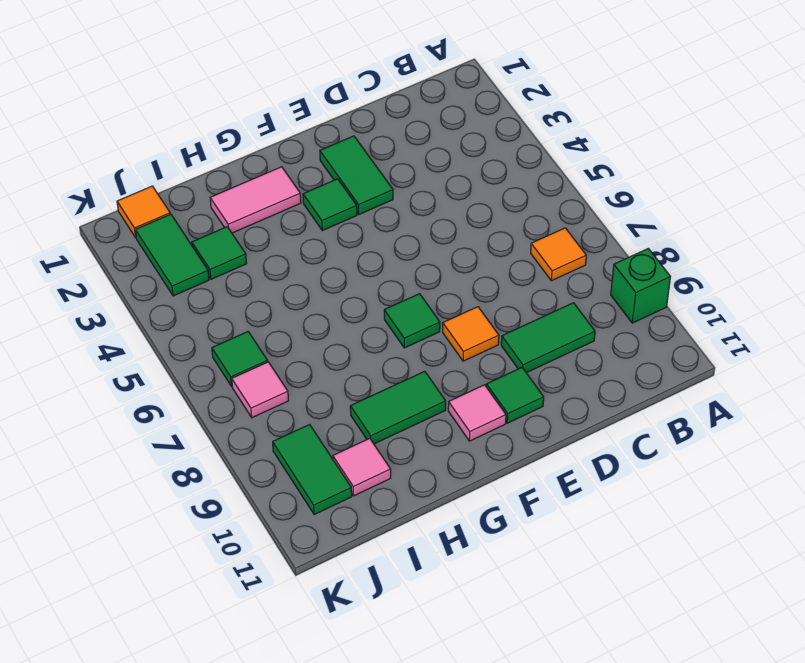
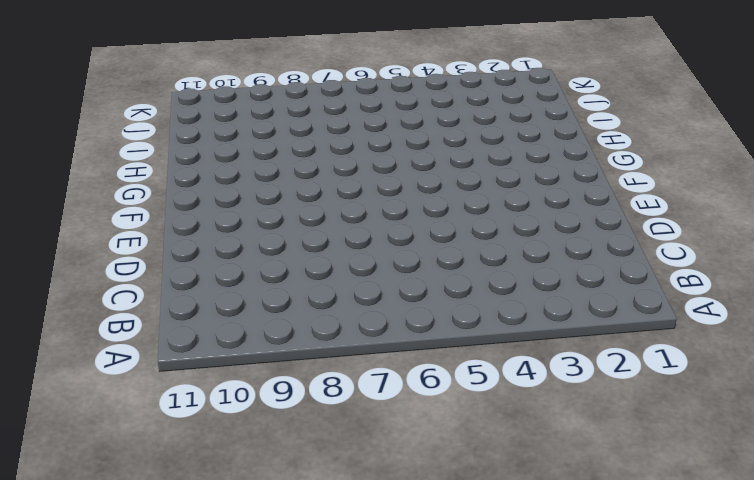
none -> green brick A9 level 1
none -> orange tile B7 level 1
none -> green tile C9:D9 level 1

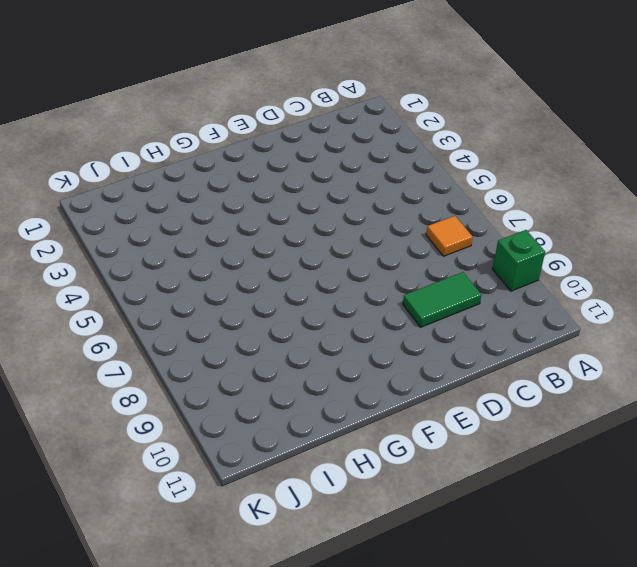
none -> green tile E2:E3 level 1
none -> orange tile E8 level 1
none -> green tile E10 level 1

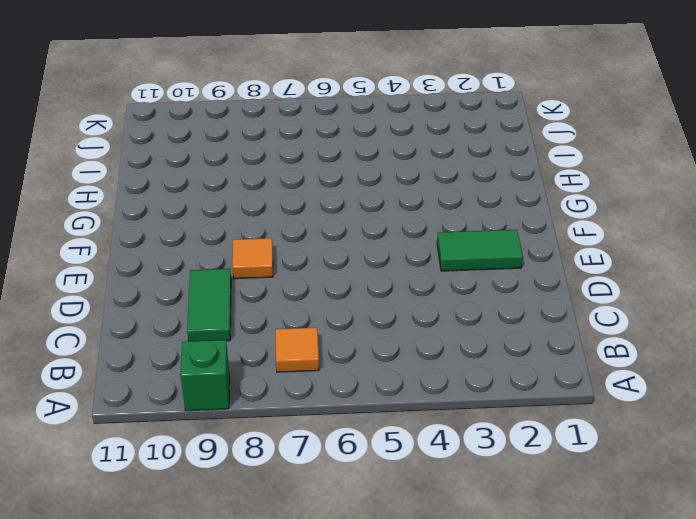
none -> green tile E10 level 1
none -> green tile F3 level 1
none -> green tile F7 level 1

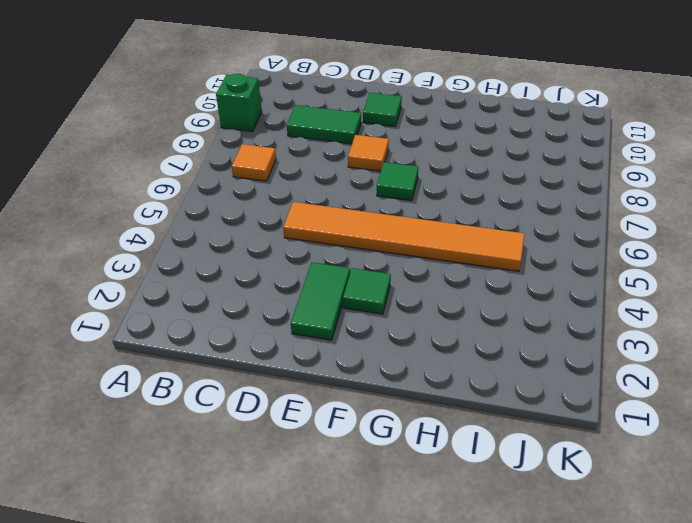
orange tile D5:I5 level 1 -> none
none -> pink tile F10 level 1
none -> pink tile G2:H2 level 1
none -> green tile G9:H9 level 1

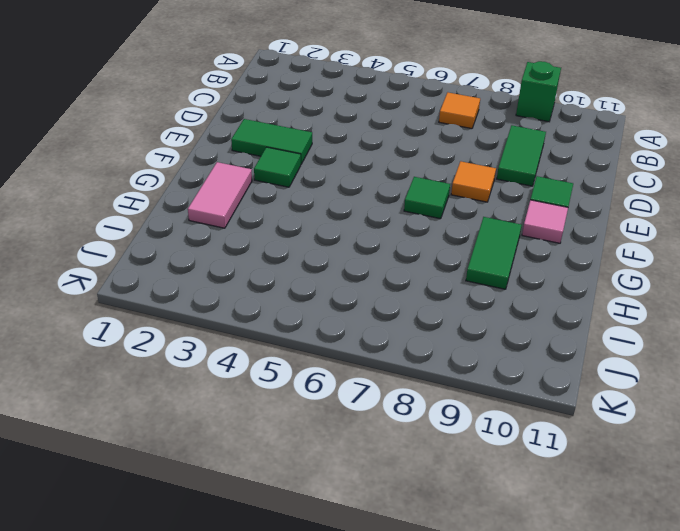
none -> green tile I3 level 1
none -> pink tile I10 level 1
none -> orange tile J1 level 1

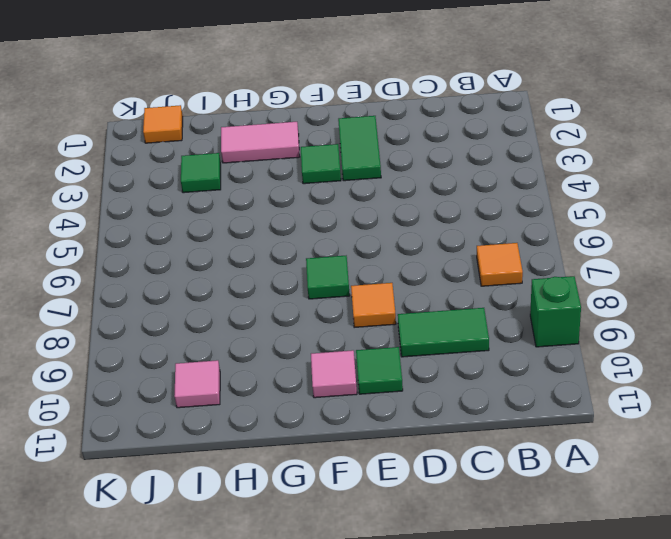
none -> green tile G9:H9 level 1
none -> green tile J2:J3 level 1
none -> green tile J6 level 1

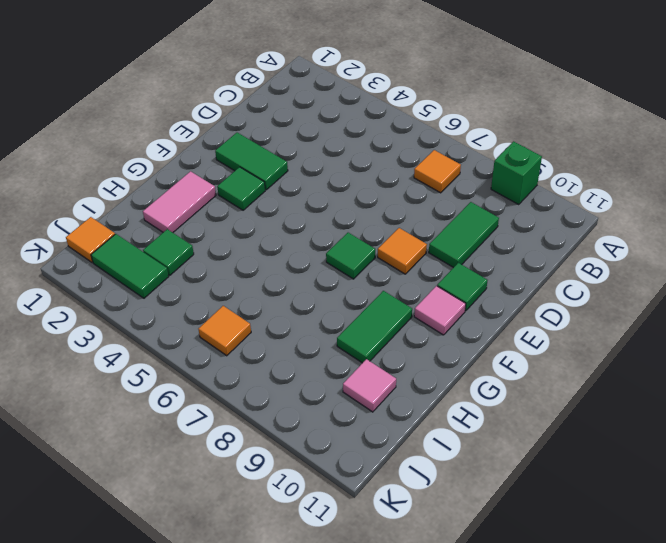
orange tile J6 level 1 -> green tile J6 level 1
none -> pink tile J7 level 1
none -> green tile J9:J10 level 1

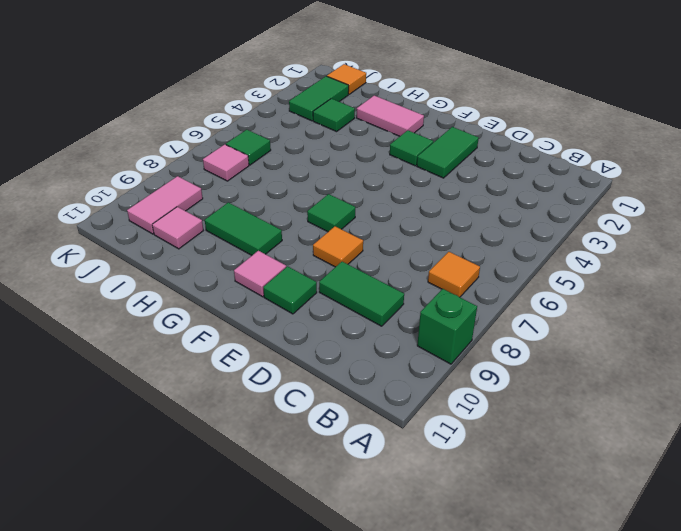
pink tile J9:J10 level 1 -> green tile J9:J10 level 1

